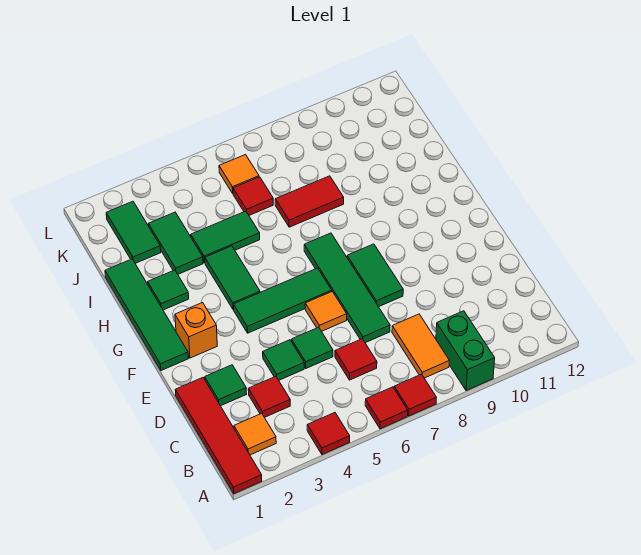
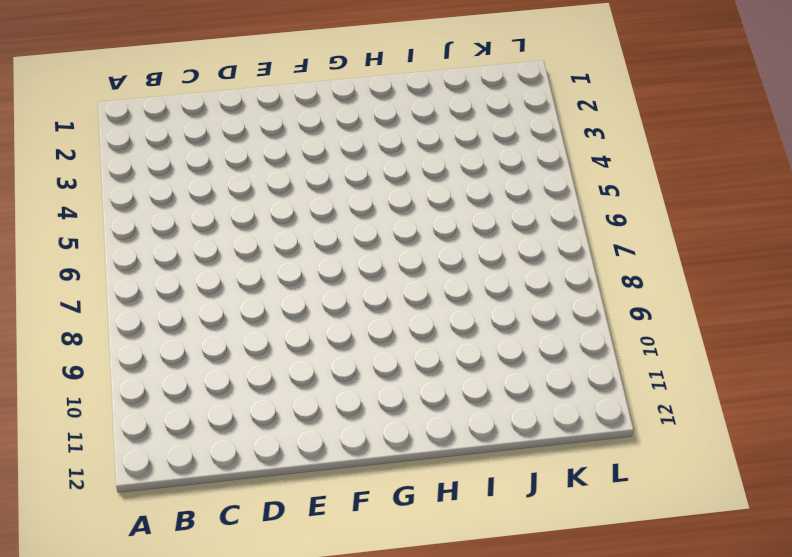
none -> red tile A1:D1 level 1
none -> red tile A4 level 1
none -> red tile A6 level 1

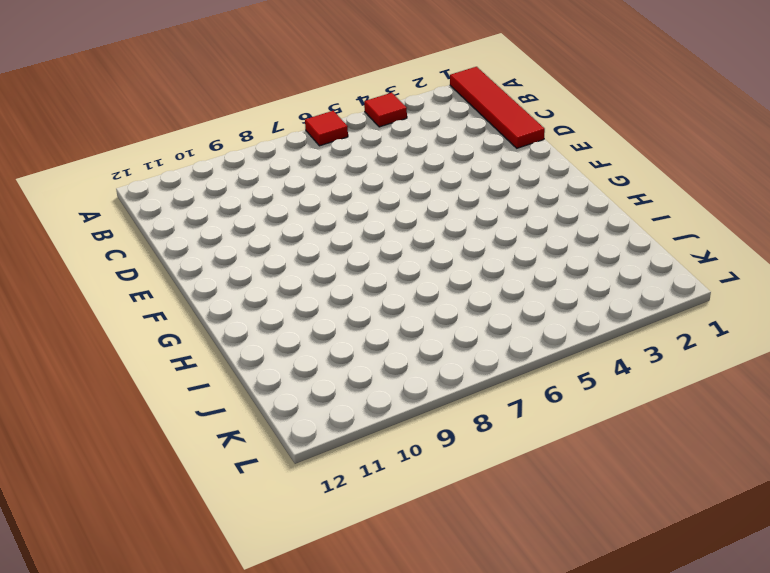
none -> red tile A7 level 1
none -> green brick A9:B9 level 1
none -> orange tile B2 level 1

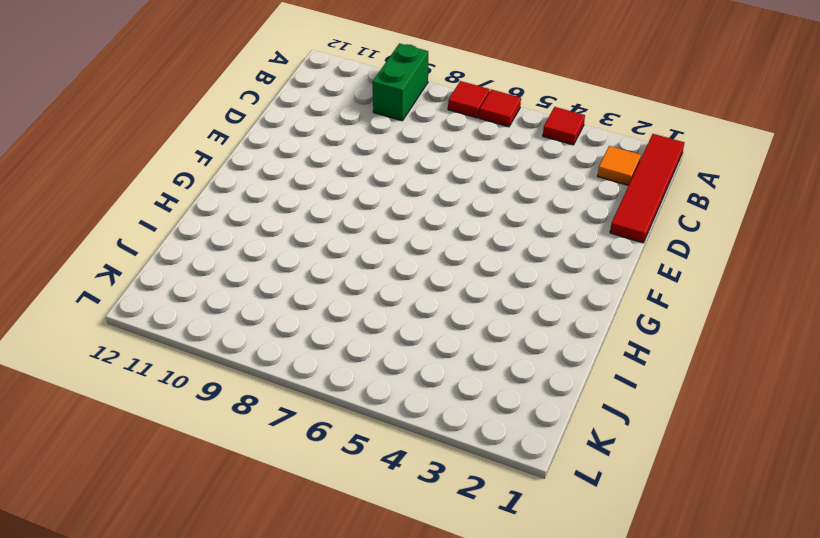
none -> orange tile B8:C8 level 1
none -> red tile C3 level 1
none -> red tile C6 level 1

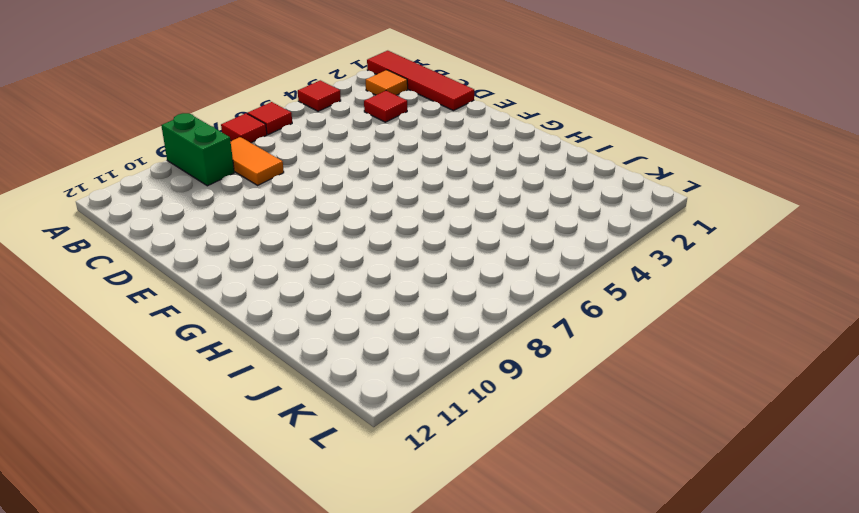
none -> red tile C6 level 1
none -> green tile D2 level 1
none -> green tile D4 level 1

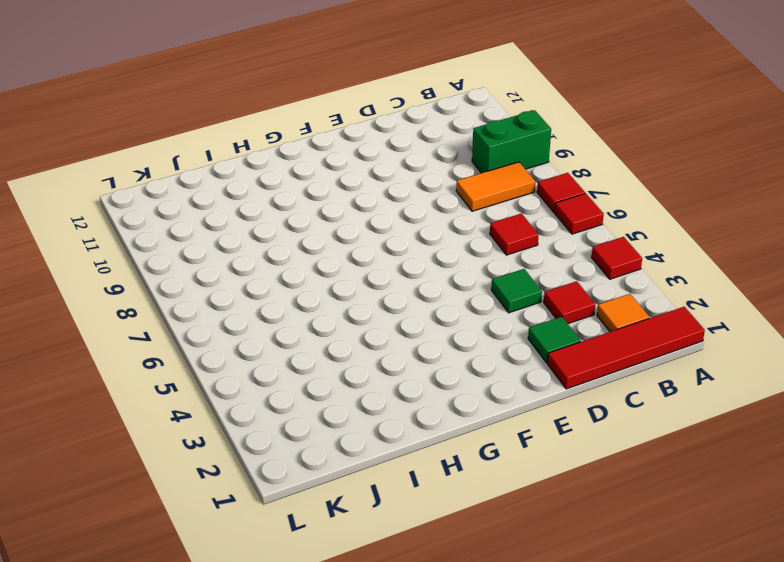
none -> green tile D5 level 1
none -> green tile D7:G7 level 1
none -> orange tile E6 level 1

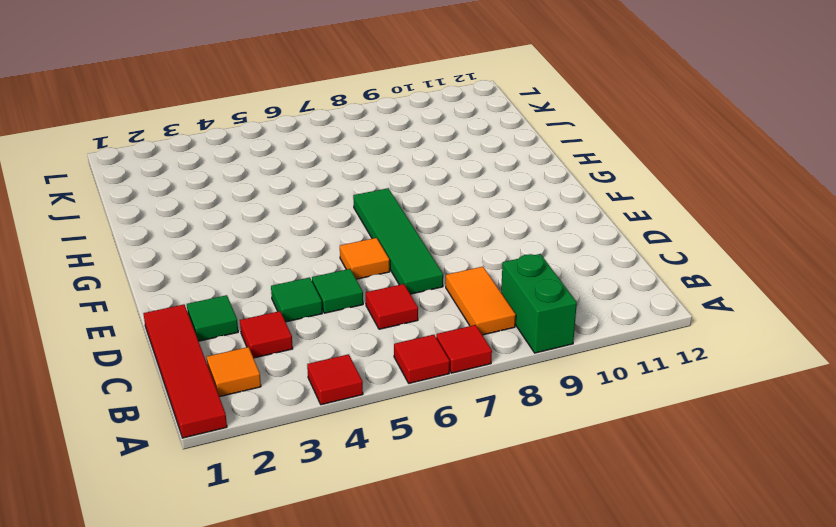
none -> green tile E8:F8 level 1
none -> green tile F1:I1 level 1
none -> orange brick F2 level 1

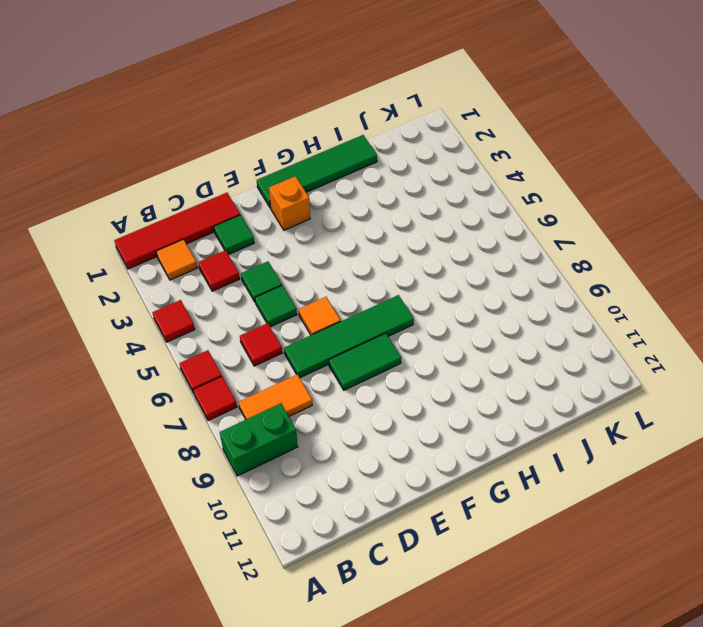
none -> green tile F4:F6 level 1
none -> green tile G4:H4 level 1
none -> green tile H2 level 1

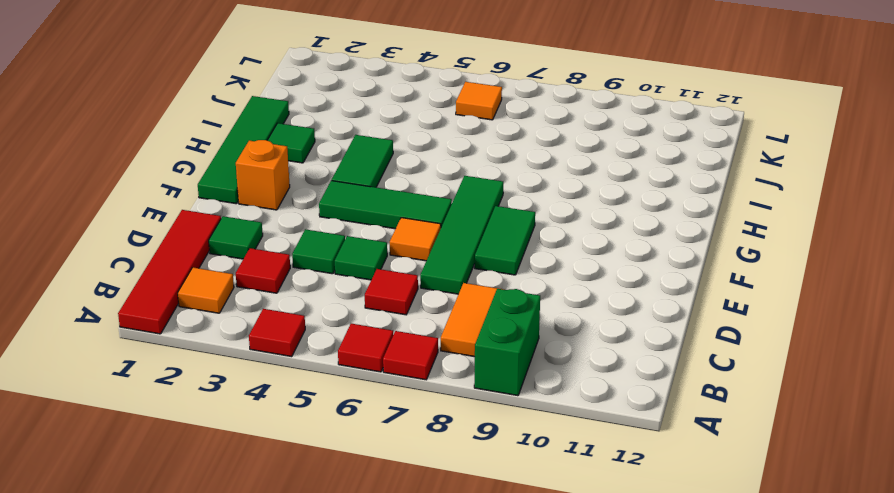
none -> green tile I3:J3 level 1
none -> green tile I4:I5 level 1
none -> red tile I7:I8 level 1

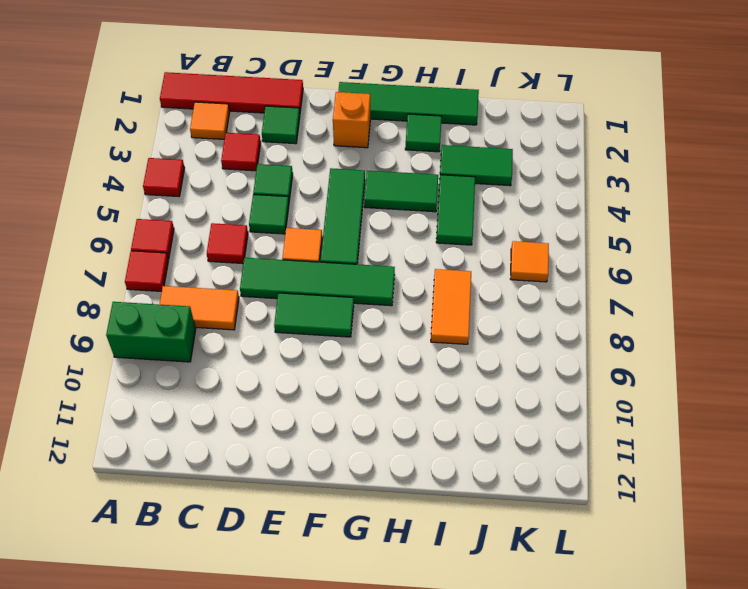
orange tile I7:I8 level 1 -> red tile I7:I8 level 1
none -> green tile J2:K2 level 1
none -> red tile J6 level 1

